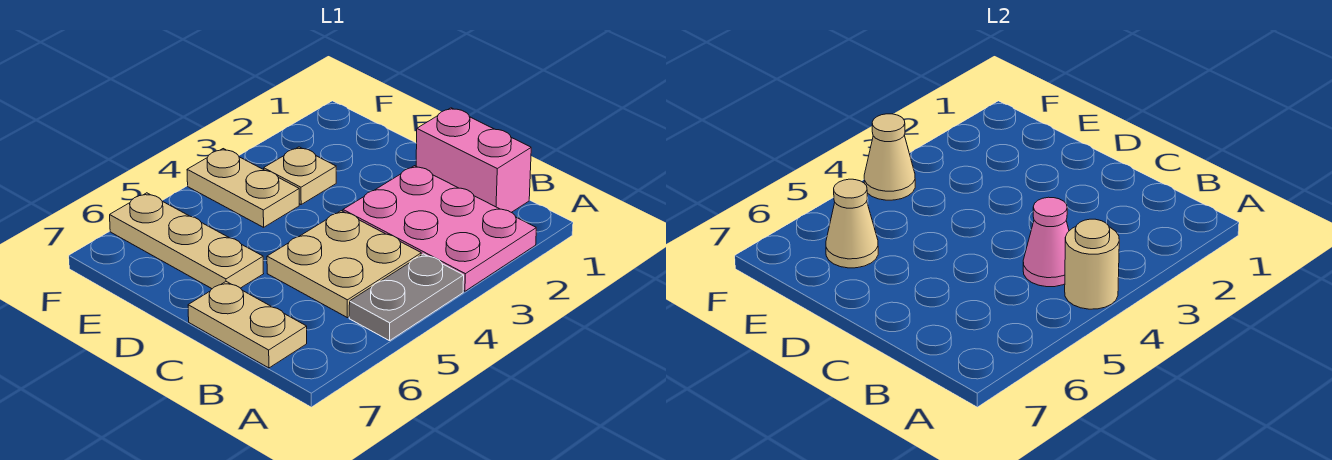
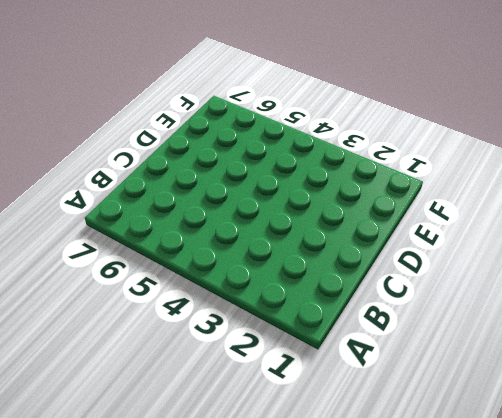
none -> pink plate A2:C3 level 1
none -> grey plate A4:A5 level 1
none -> pink brick B1:C1 level 1

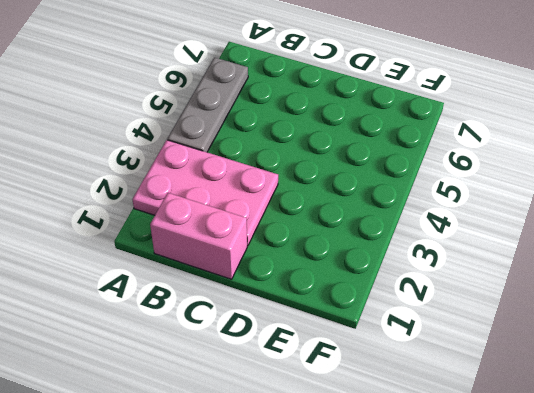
grey plate A4:A6 level 1 -> grey plate A4:A5 level 1
none -> tan plate B4:C5 level 1
none -> tan plate B7:C7 level 1
none -> tan plate D6:F6 level 1

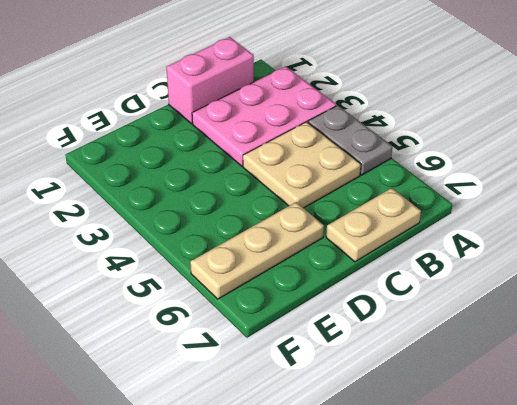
none -> tan plate E3 level 1
none -> tan plate E4:F4 level 1
none -> tan round brick A4 level 2

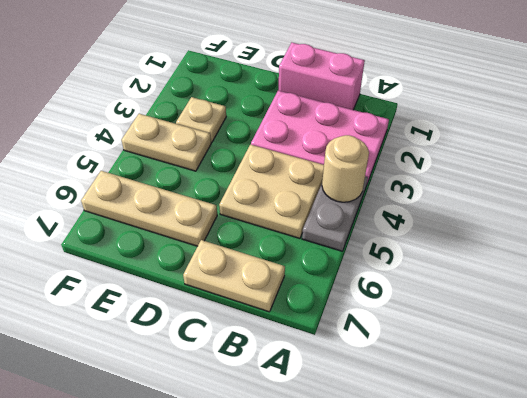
none -> pink cone B4 level 2
none -> tan cone E6 level 2
none -> tan cone F4 level 2

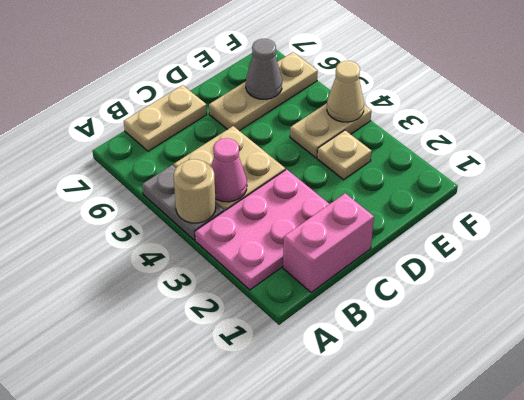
grey cone E6 level 2 -> tan cone E6 level 2

